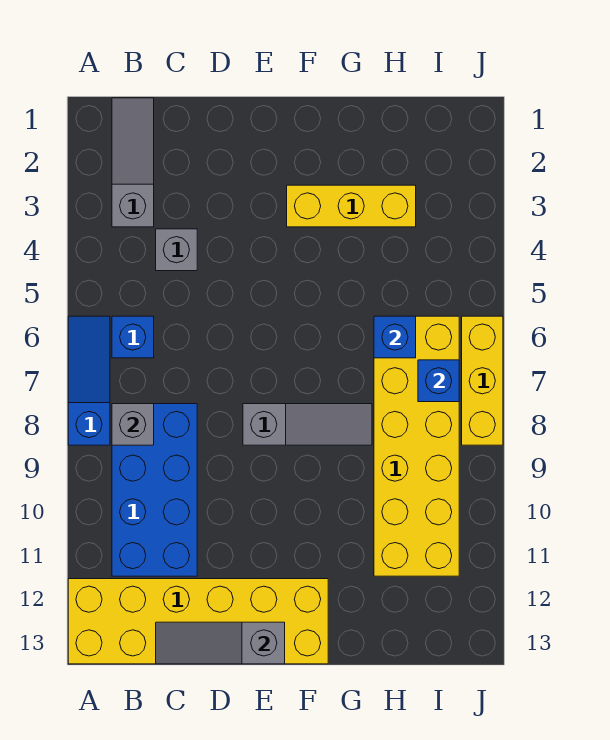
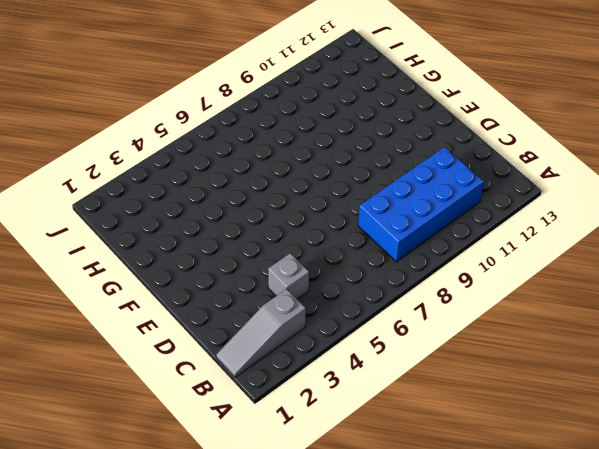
none -> blue slope A6:A8 level 1 top 8
none -> yellow brick A12:F13 level 1
none -> blue brick B6 level 1

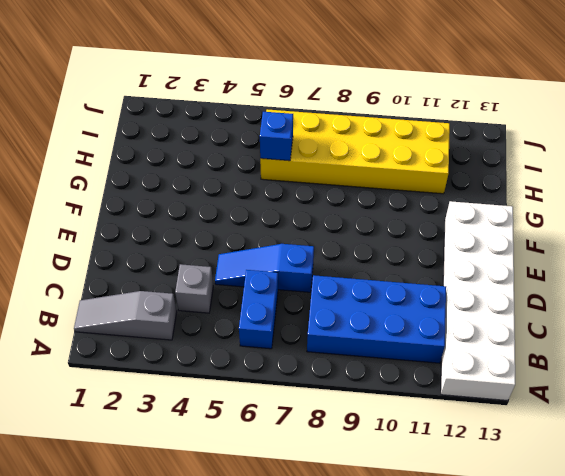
white brick A12:F13 level 1 -> yellow brick A12:F13 level 1
blue brick B6:C6 level 1 -> blue brick B6 level 1
blue slope D5:D7 level 1 top 7 -> blue slope A6:A8 level 1 top 8
none -> grey slope E8:G8 level 1 top E
none -> yellow brick F3:H3 level 1
none -> yellow brick J6:J8 level 1

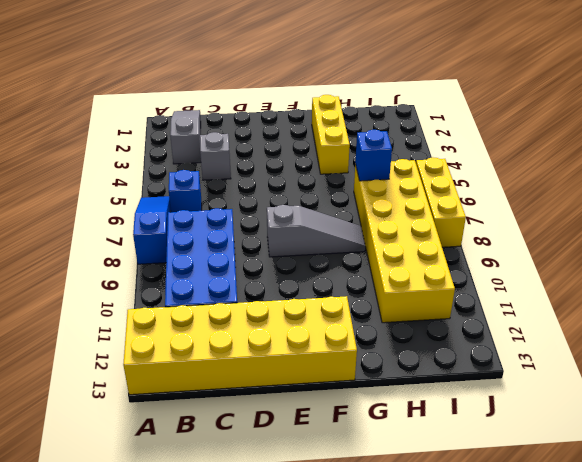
yellow brick G2:G4 level 1 -> yellow brick F3:H3 level 1
none -> grey brick B8 level 2
none -> grey slope C13:E13 level 2 top E
none -> blue brick I7 level 2

